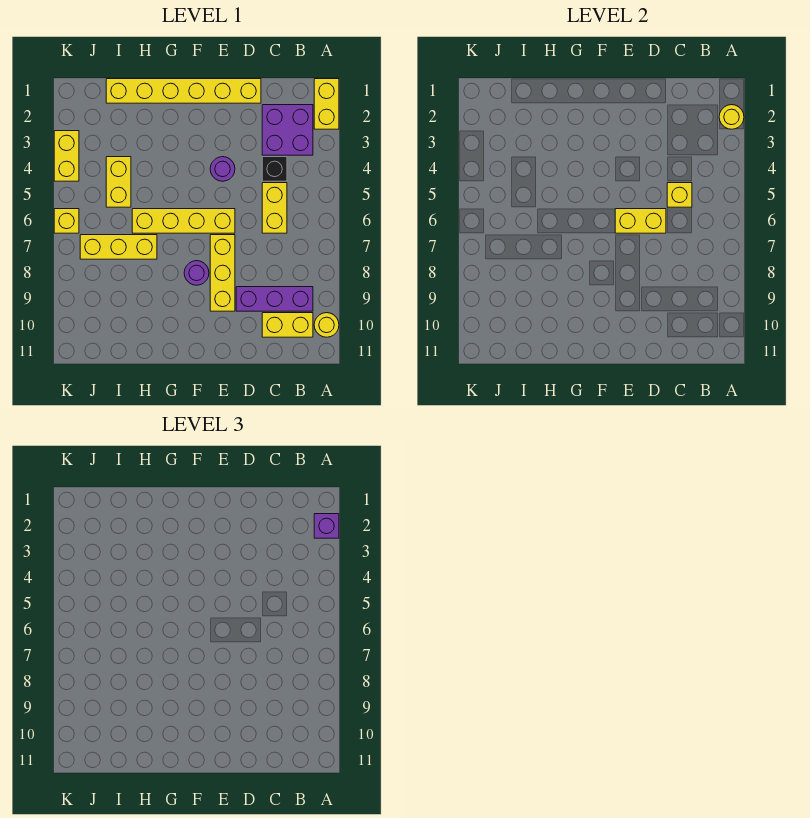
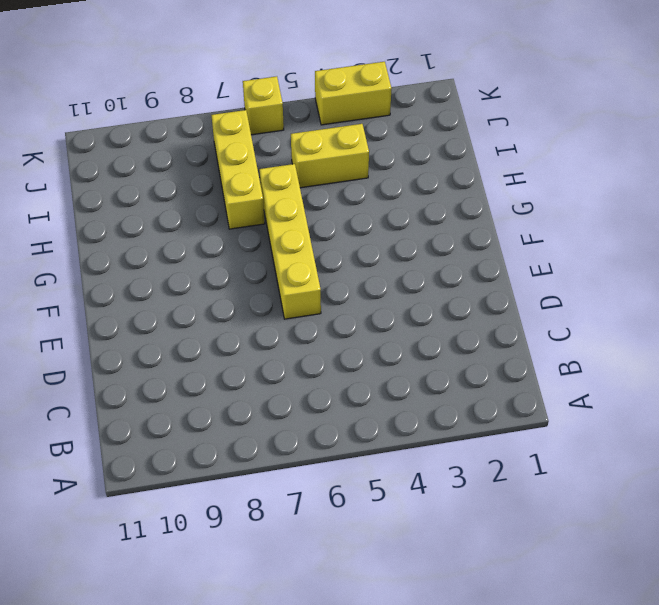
none -> yellow brick A1:A2 level 1
none -> yellow round brick A10 level 1
none -> purple brick B2:C3 level 1

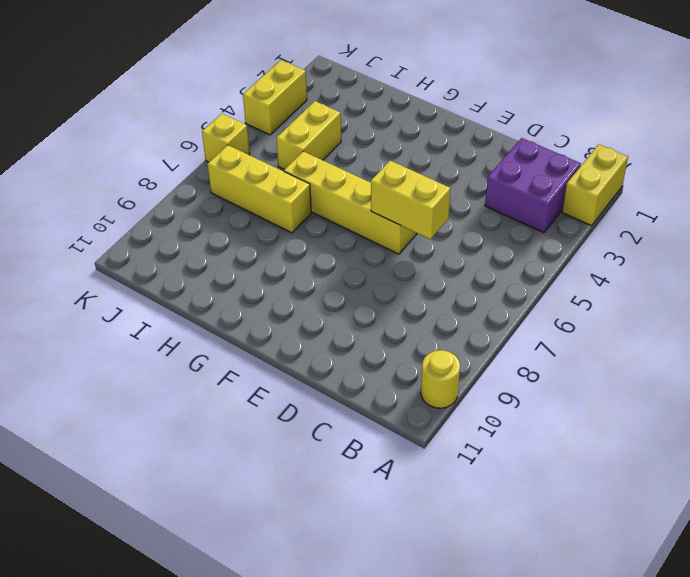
none -> purple brick B9:D9 level 1
none -> yellow brick B10:C10 level 1
none -> black brick C4 level 1

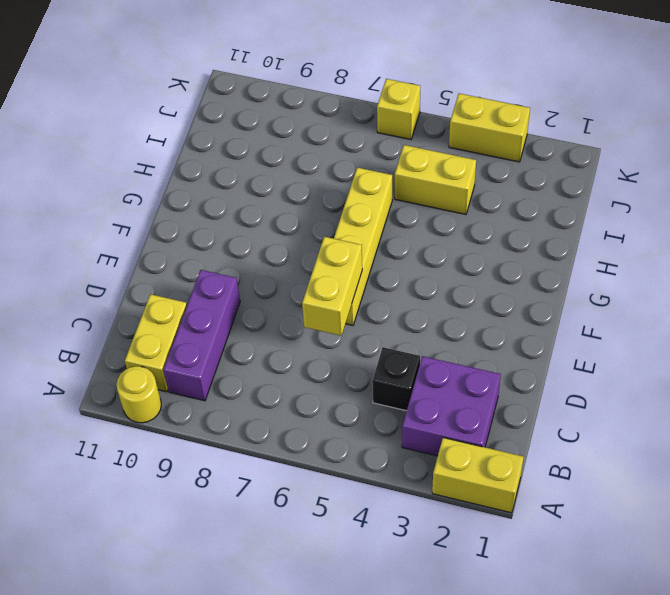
none -> yellow brick C5:C6 level 1
none -> yellow brick D1:I1 level 1
none -> purple round brick E4 level 1

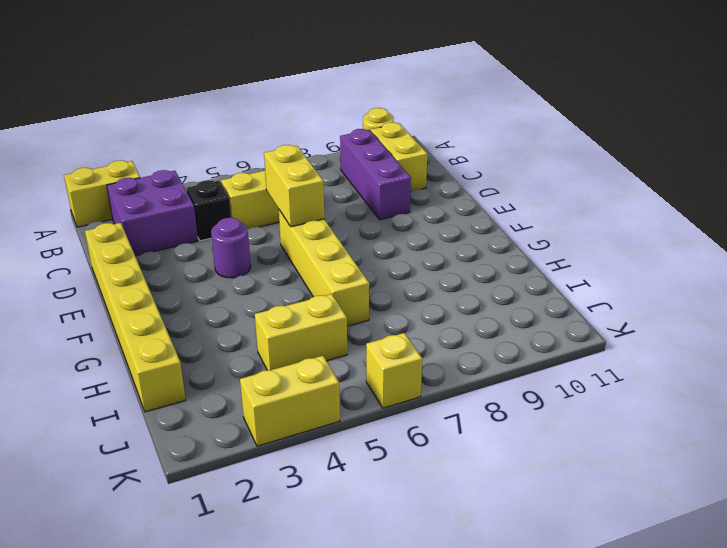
none -> yellow brick E7:E9 level 1
none -> purple round brick F8 level 1
none -> yellow brick H7:J7 level 1

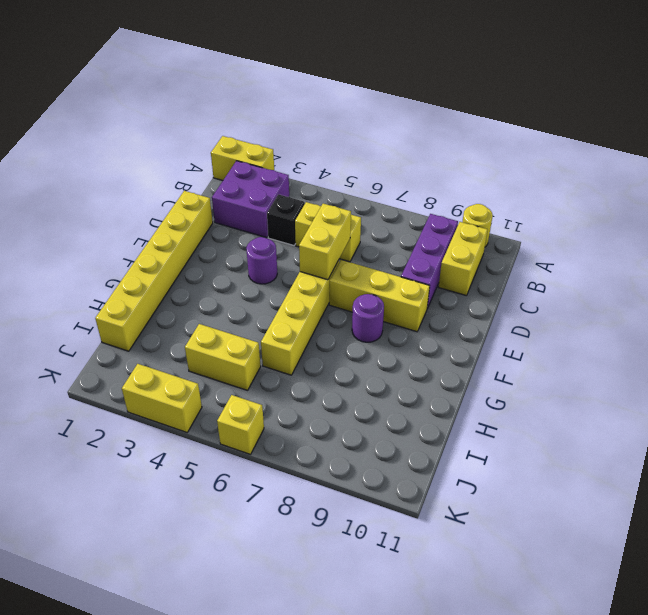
none -> yellow brick H7:J7 level 1
none -> yellow round brick A2 level 2
none -> yellow brick C5 level 2

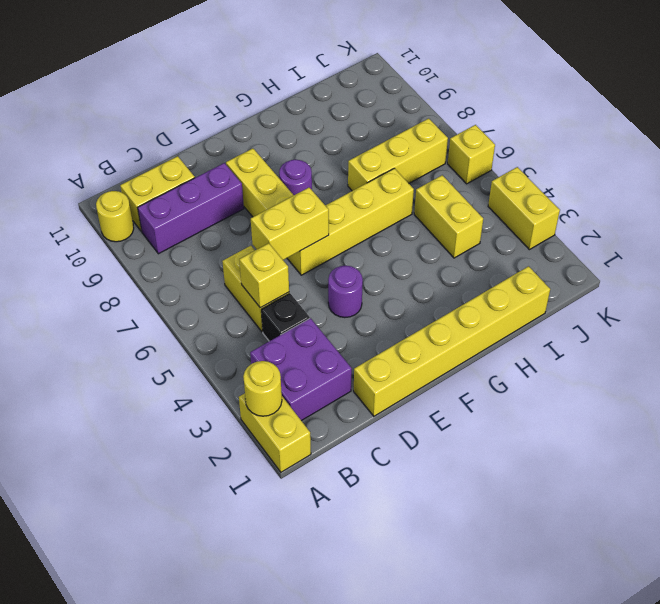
none -> purple brick A2 level 3

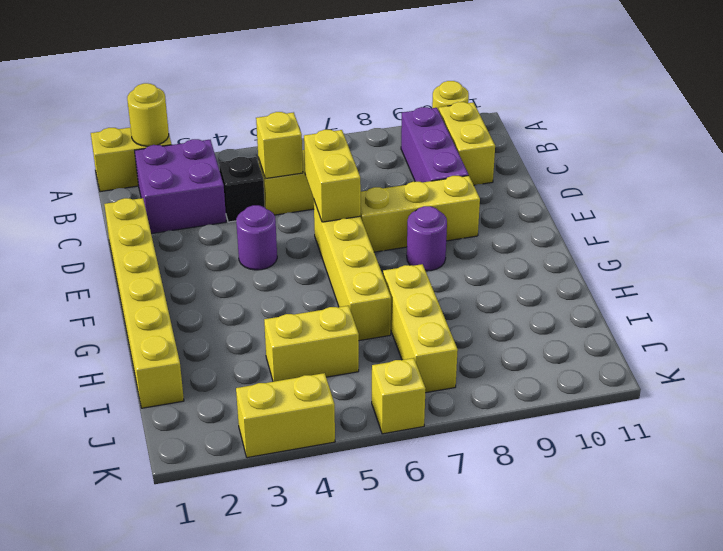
none -> purple brick A2 level 3

